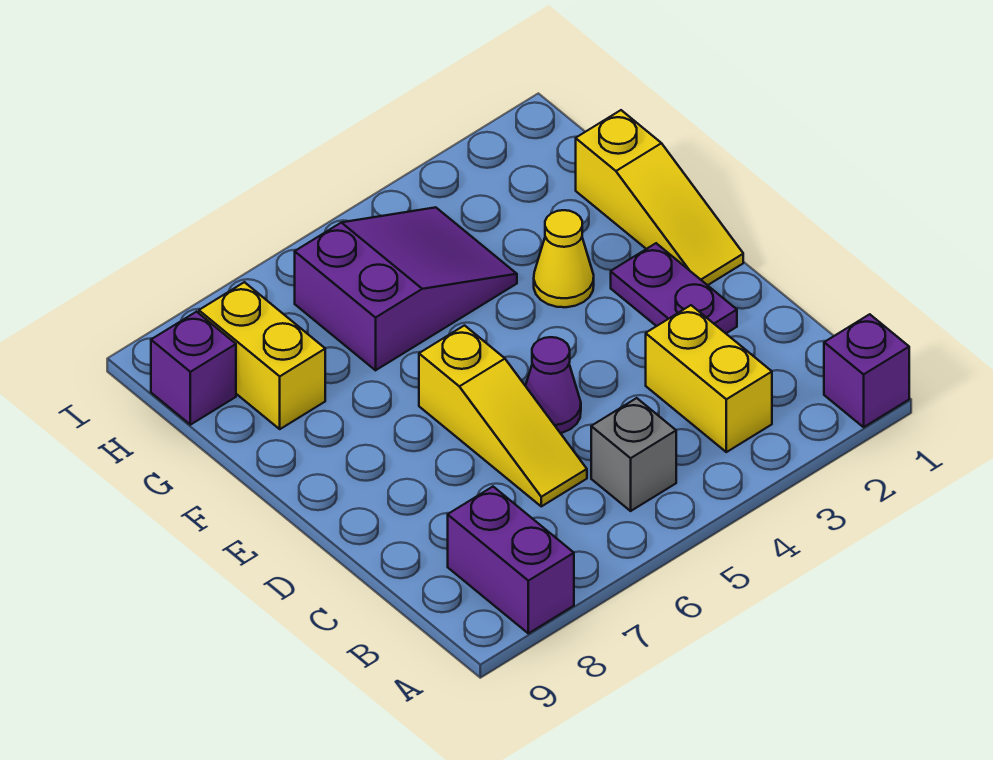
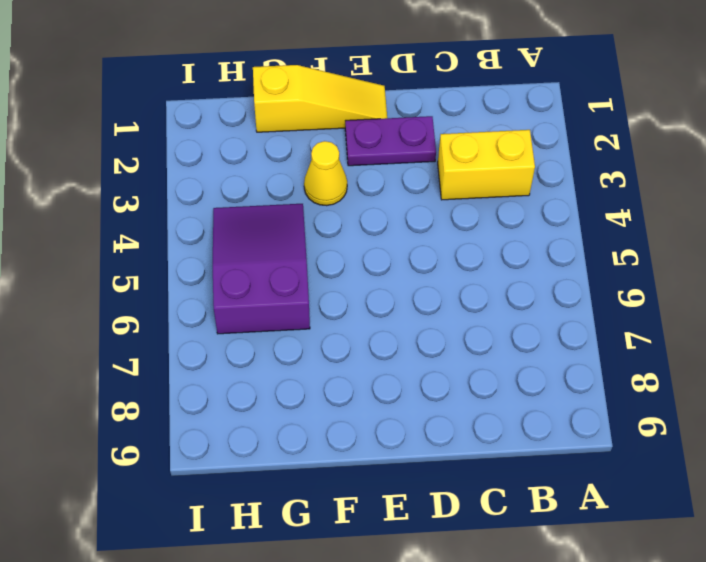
none -> purple brick A1 level 1
none -> purple brick A8:B8 level 1
none -> grey brick B5 level 1

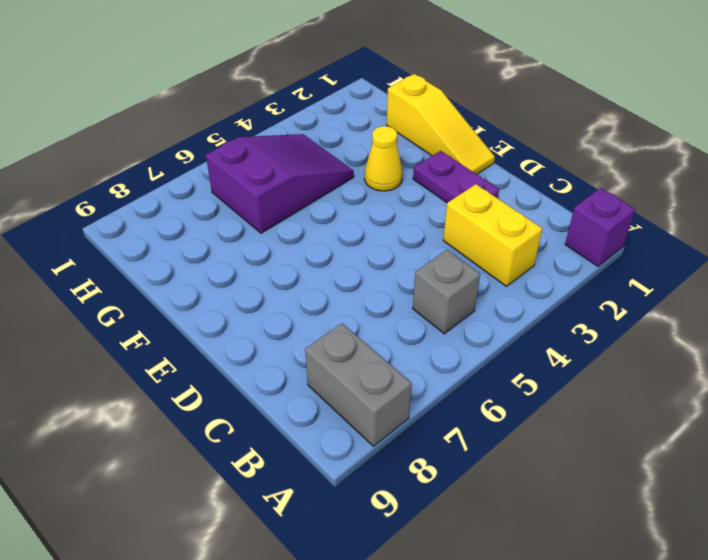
grey brick A8:B8 level 1 -> purple brick A8:B8 level 1
none -> yellow slope C6:E6 level 1 top E
none -> purple cone D5 level 1
none -> yellow brick G8:H8 level 1

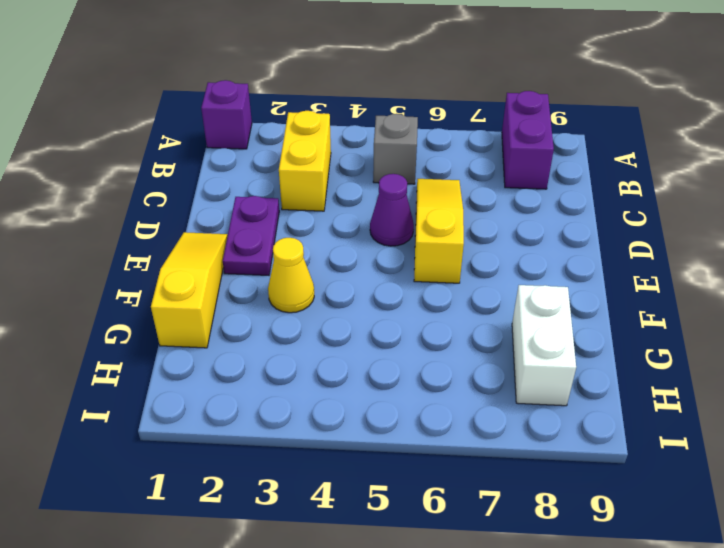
white brick G8:H8 level 1 -> yellow brick G8:H8 level 1
none -> purple slope G4:H6 level 1 top 6
none -> purple brick H9 level 1

